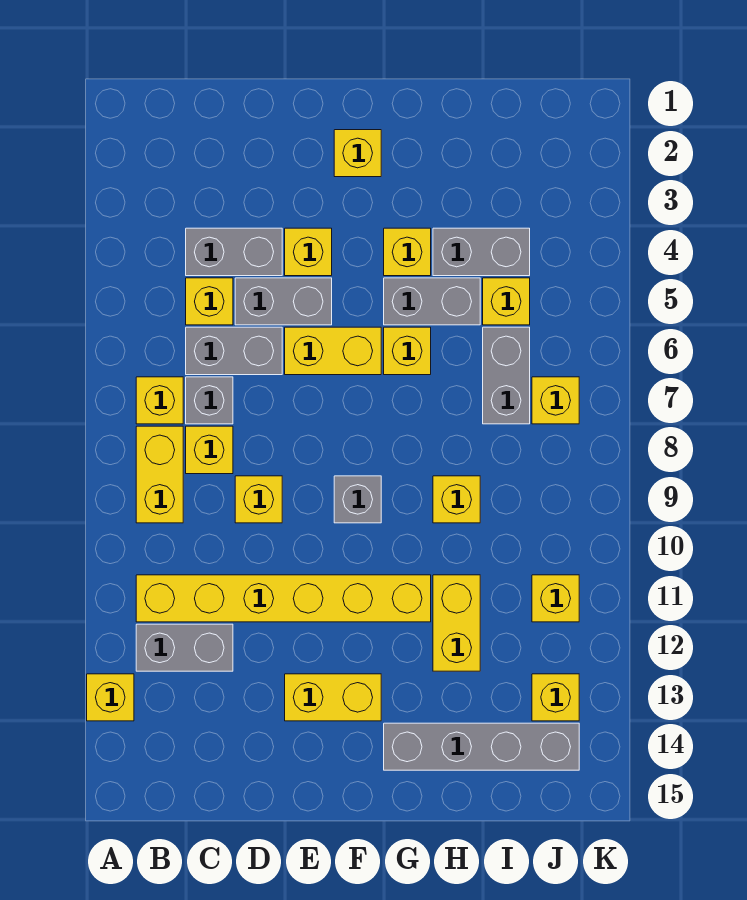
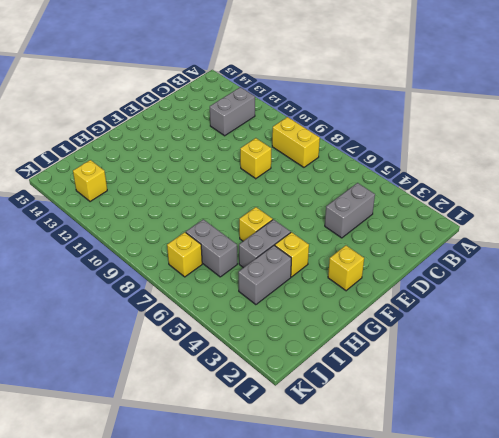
none -> yellow brick A13 level 1
none -> yellow brick B7 level 1
none -> yellow brick B11:G11 level 1

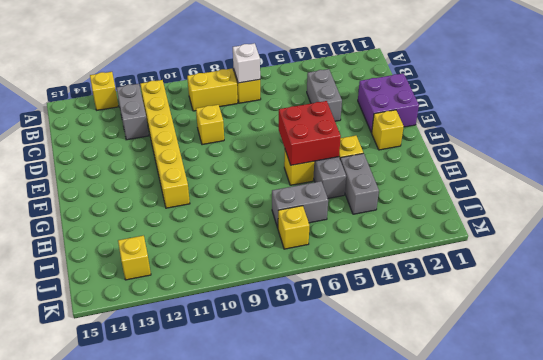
white brick B7 level 2 -> none
purple brick D1:E2 level 1 -> none
red brick F5:G6 level 2 -> none
none -> yellow brick C5 level 1
none -> grey brick C6:D6 level 1
none -> grey brick C7 level 1

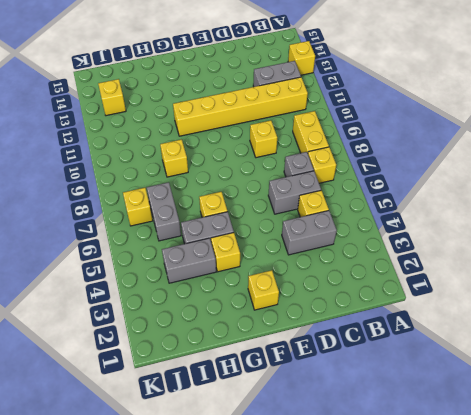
none -> yellow brick C8 level 1
none -> grey brick D5:E5 level 1
none -> yellow brick E4 level 1

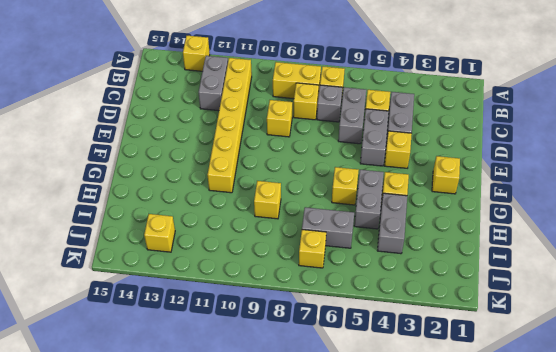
none -> yellow brick E6:F6 level 1
none -> yellow brick E13:F13 level 1
none -> grey brick F9 level 1

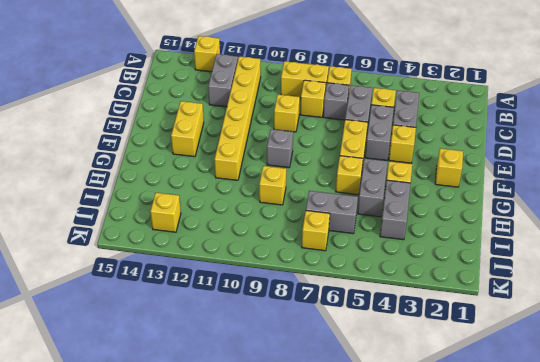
none -> grey brick G14:J14 level 1
none -> yellow brick H11:H12 level 1
none -> yellow brick I5 level 1

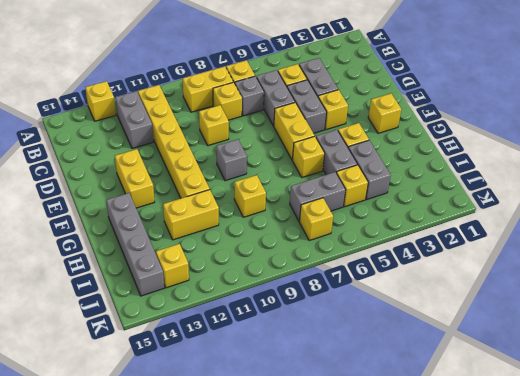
none -> yellow brick J11 level 1

